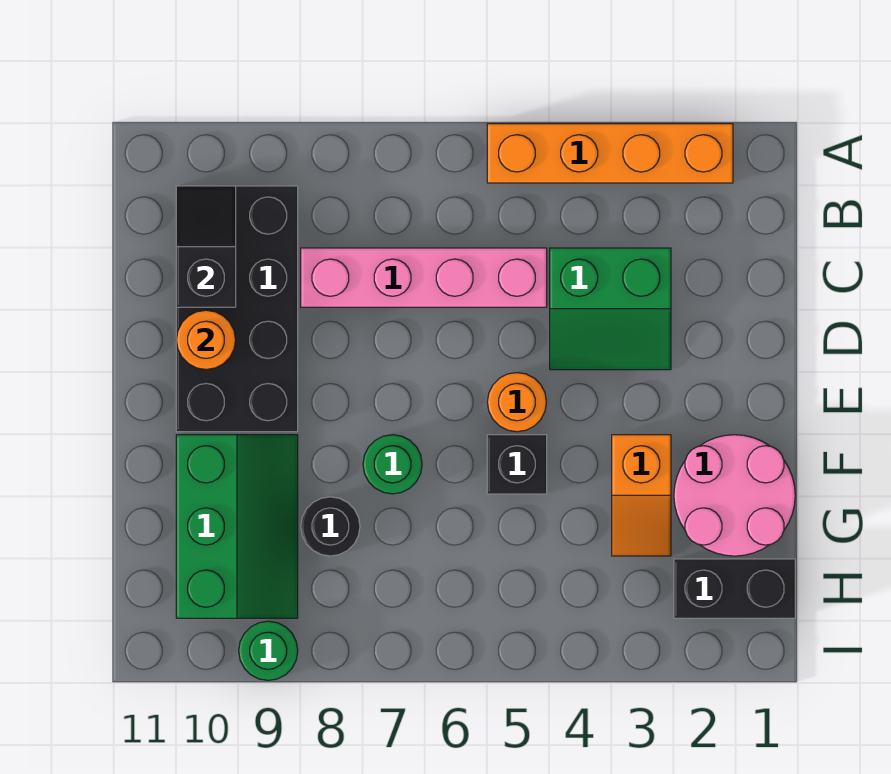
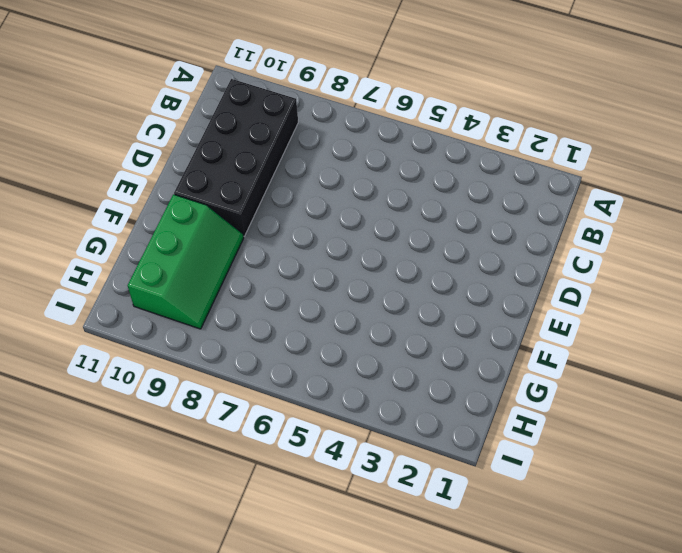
none -> orange brick A2:A5 level 1
none -> green slope C3:D4 level 1 top C
none -> pink brick C5:C8 level 1

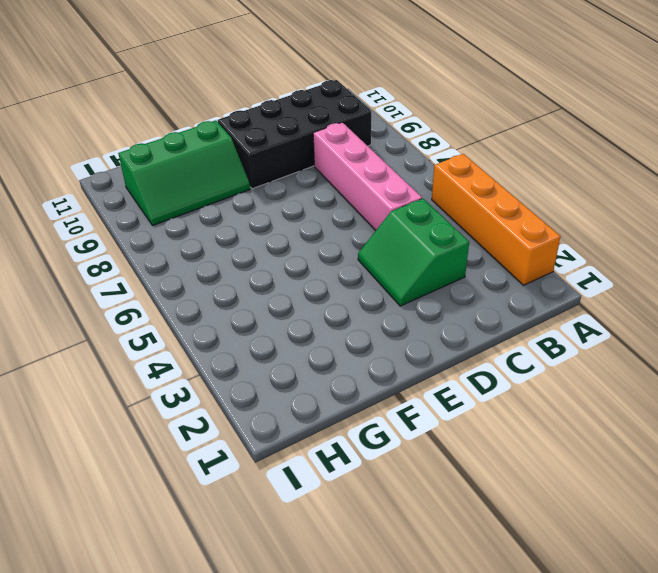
none -> orange round brick E5 level 1
none -> pink round brick F1:G2 level 1
none -> orange slope F3:G3 level 1 top F

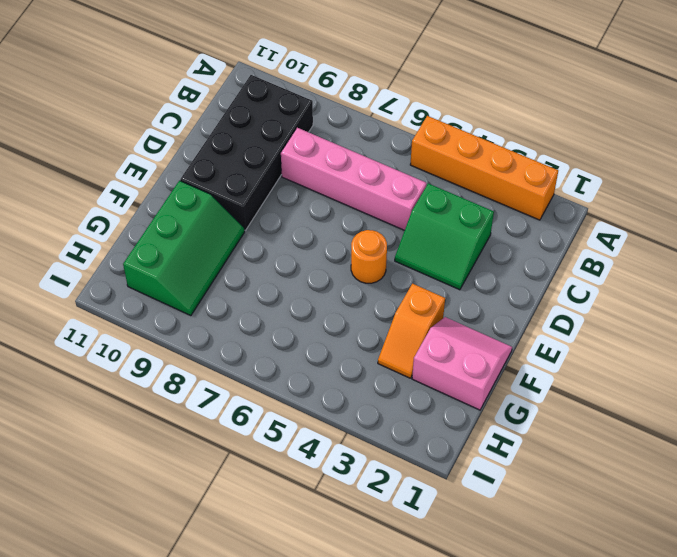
pink slope F1:G2 level 1 top G -> pink round brick F1:G2 level 1
none -> black brick F5 level 1
none -> green round brick F7 level 1
none -> black round brick G8 level 1

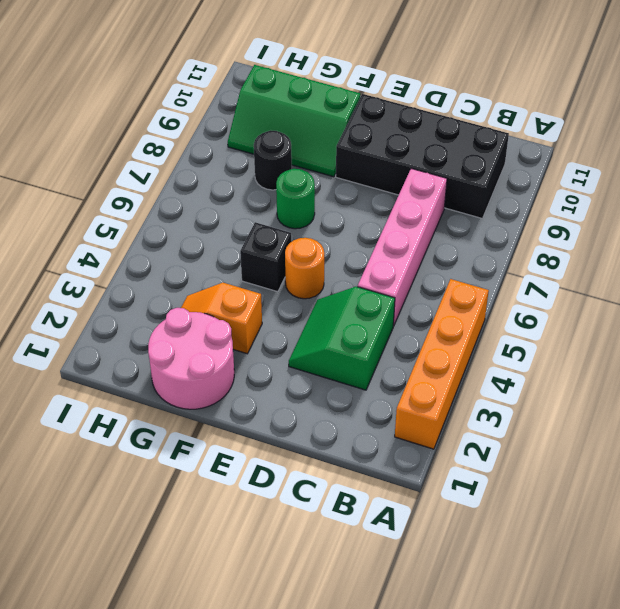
none -> black brick H1:H2 level 1
none -> green round brick I9 level 1
none -> black slope B10:C10 level 2 top C

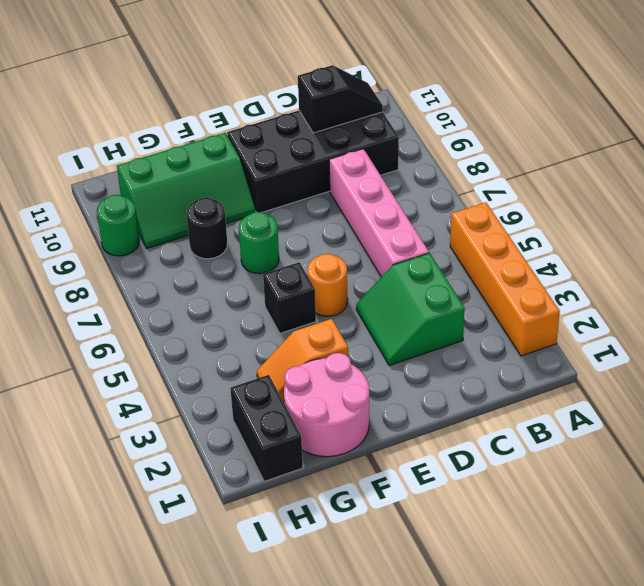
none -> orange round brick D10 level 2

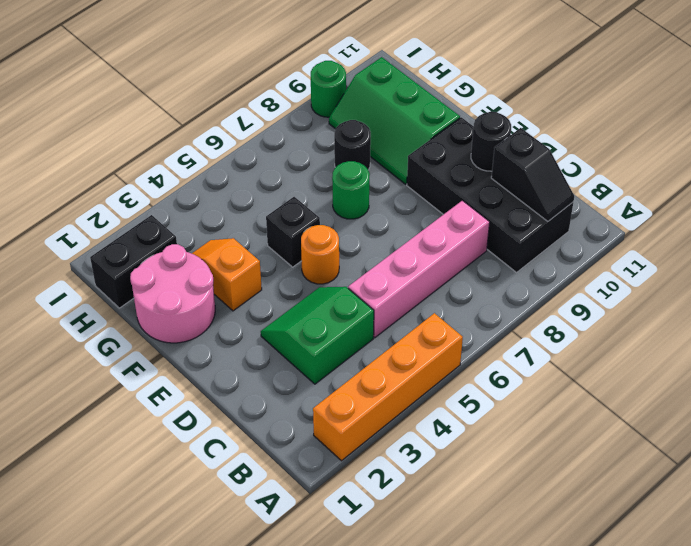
black round brick D10 level 2 -> orange round brick D10 level 2

